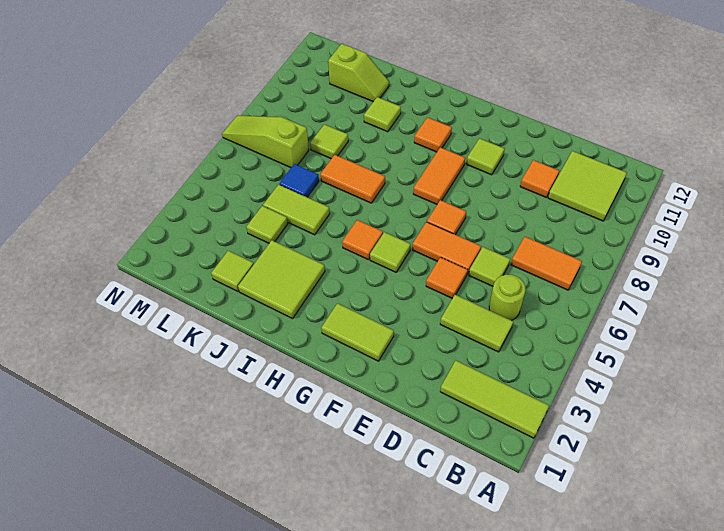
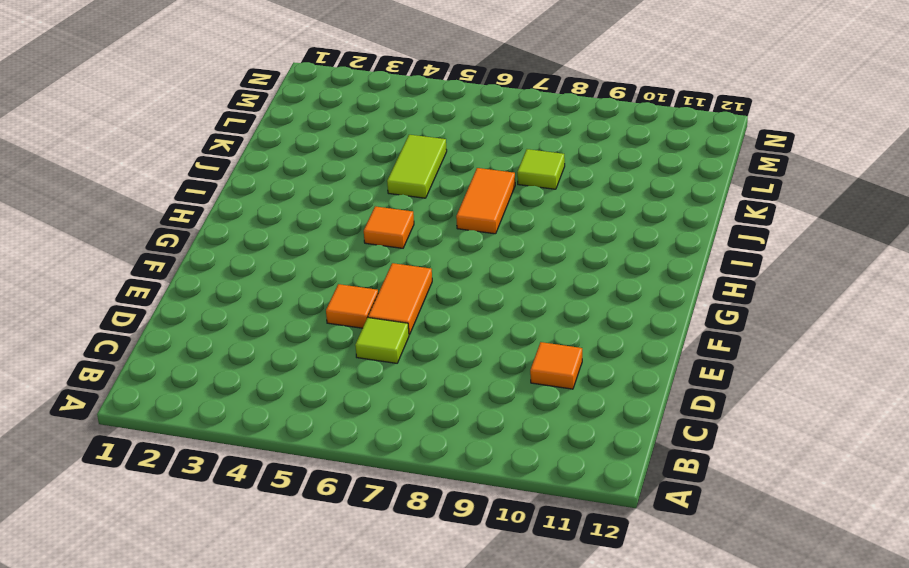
none -> lime tile A2:C2 level 1
none -> orange tile B7:C7 level 1
none -> lime tile B10:C11 level 1

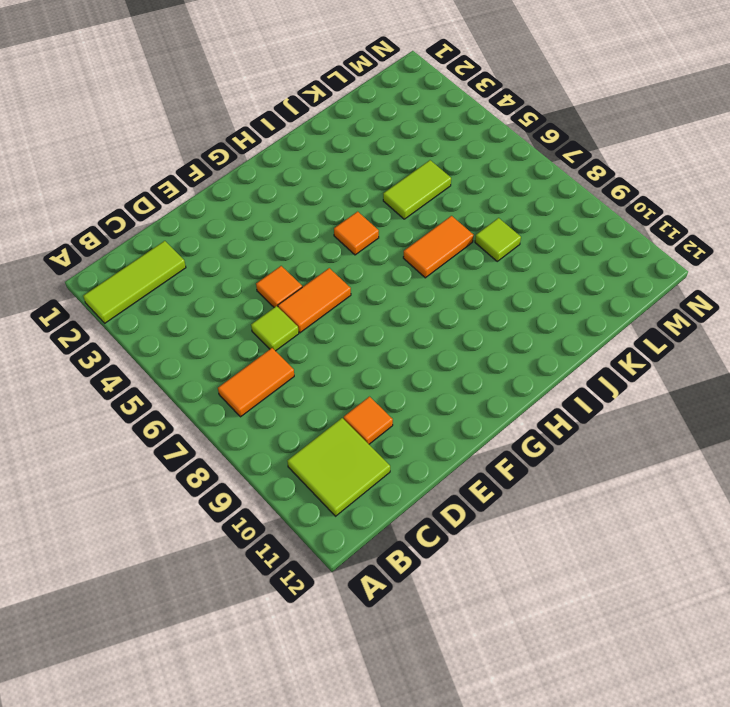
none -> lime tile C4:D4 level 1
none -> lime round brick C5 level 1
none -> lime tile F2:G2 level 1

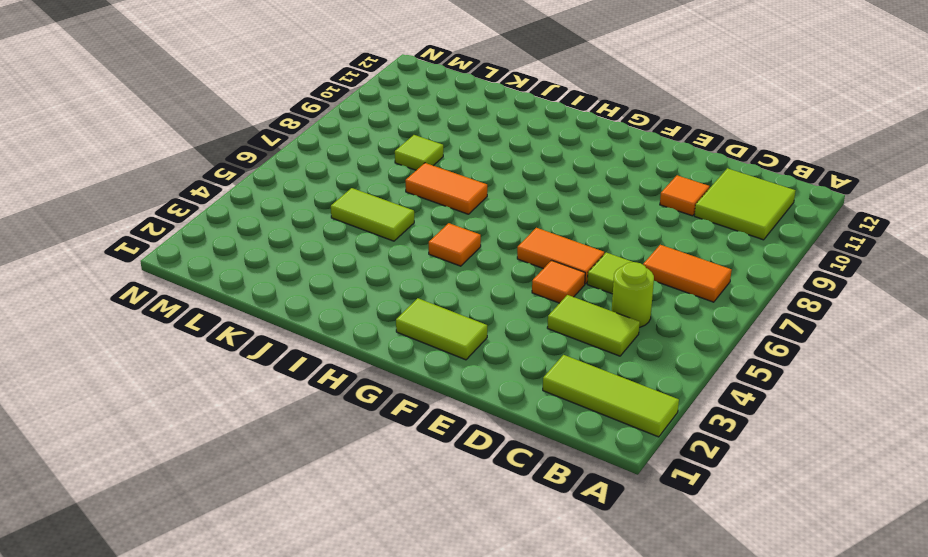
none -> orange tile F7 level 1
none -> lime tile F10 level 1
none -> lime tile G5 level 1

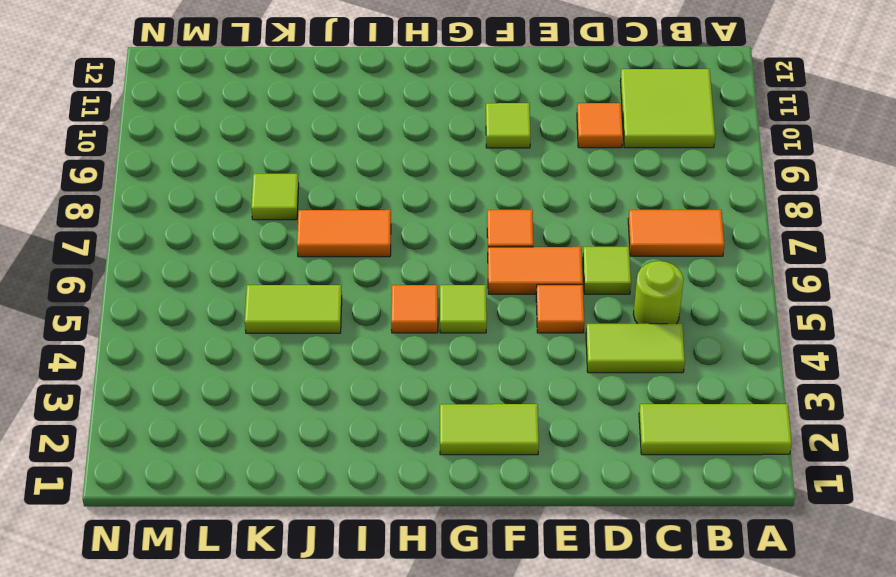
none -> orange tile G8:G9 level 1
none -> orange tile H10 level 1
none -> lime tile I2:J3 level 1

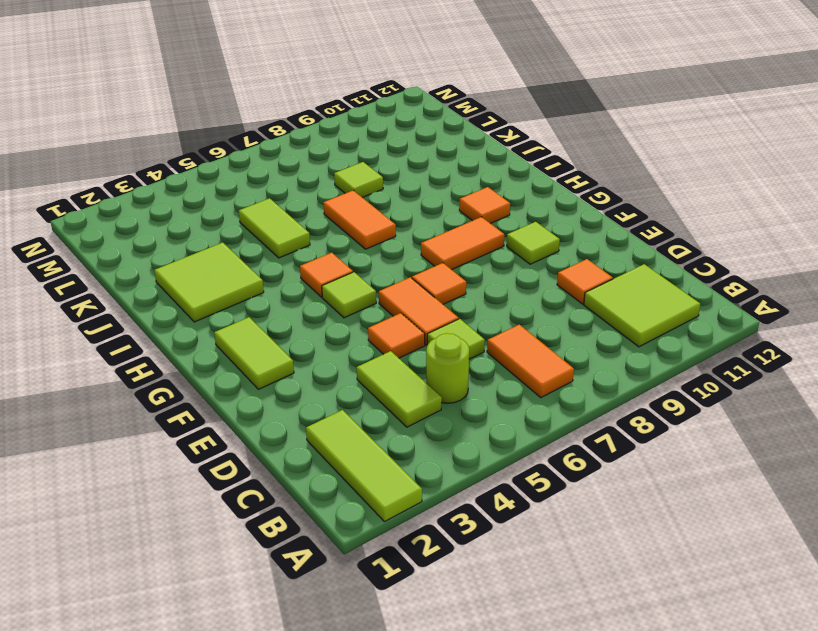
none -> lime tile J10 level 1
none -> lime tile K2 level 1
none -> lime tile K4 level 1

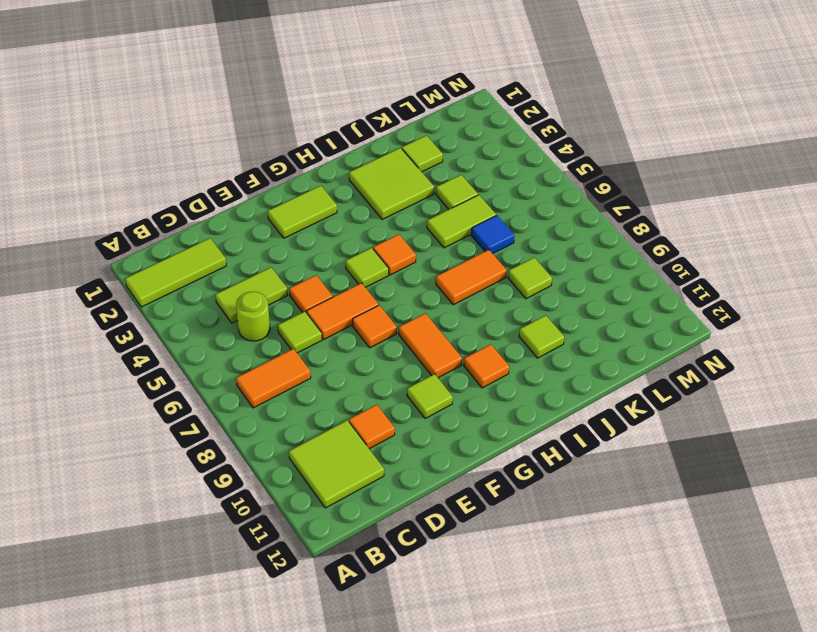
none -> lime slope K11:L11 level 1 top L
none -> lime slope L7:N7 level 1 top L

